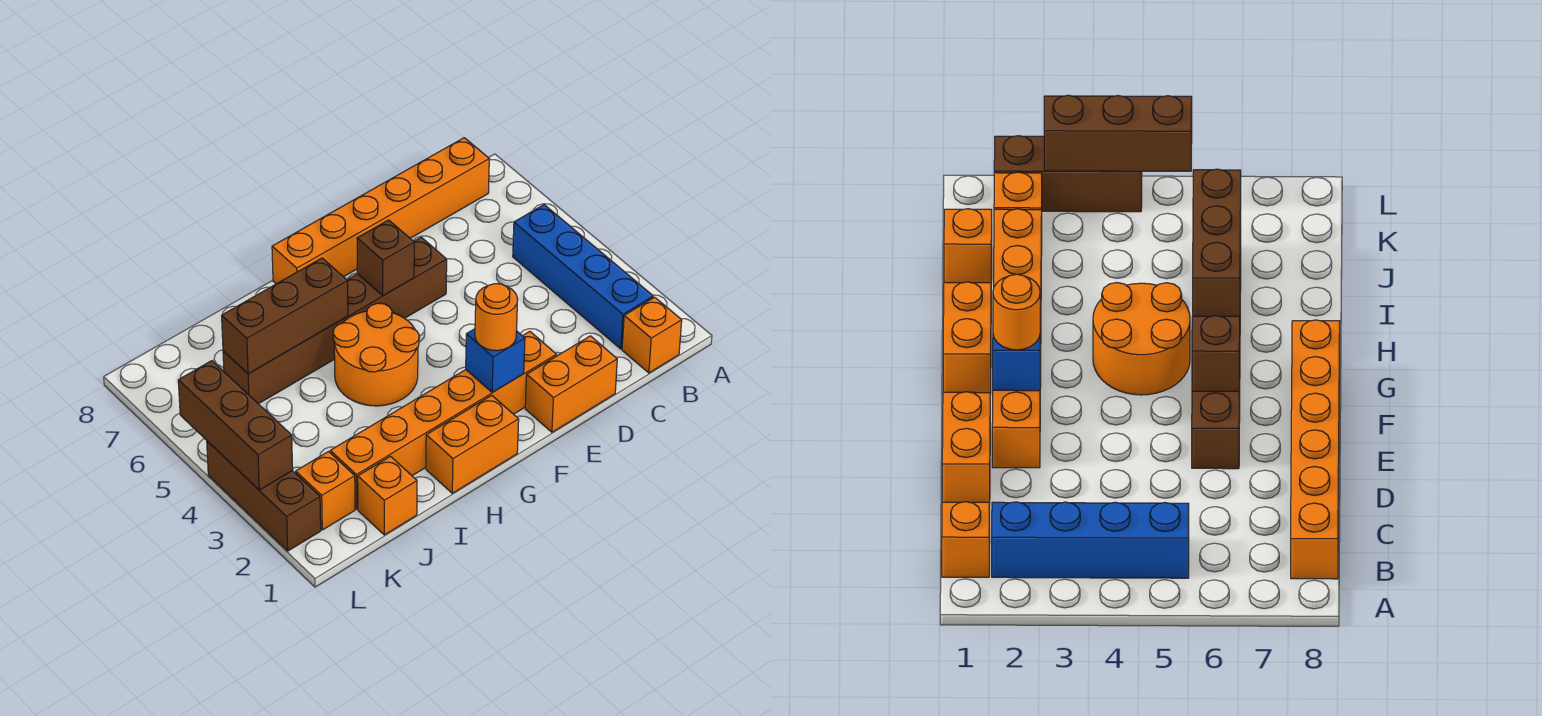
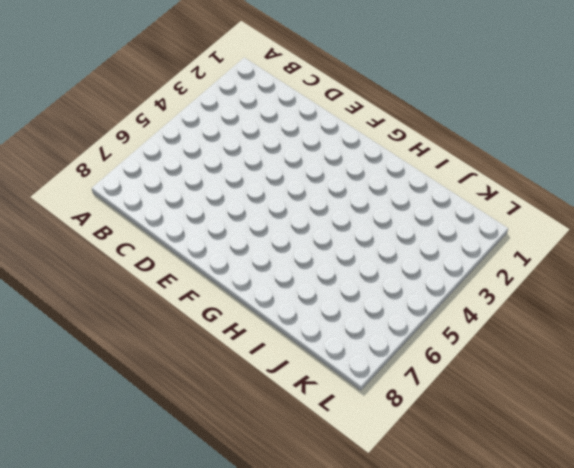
none -> orange brick B1 level 1
none -> blue brick B2:B5 level 1
none -> orange brick B8:G8 level 1

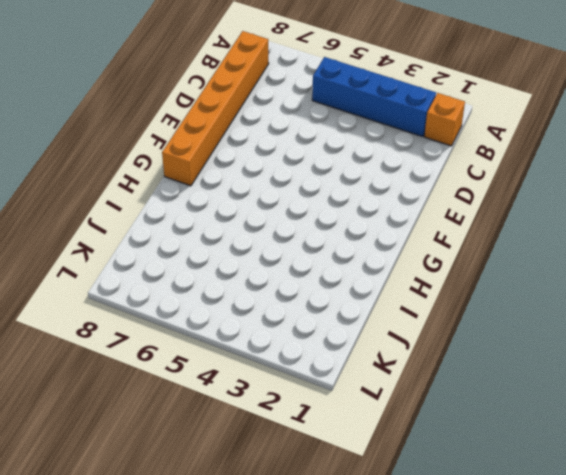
none -> orange brick D1:E1 level 1
none -> orange brick E2:J2 level 1
none -> brown brick E6:J6 level 1

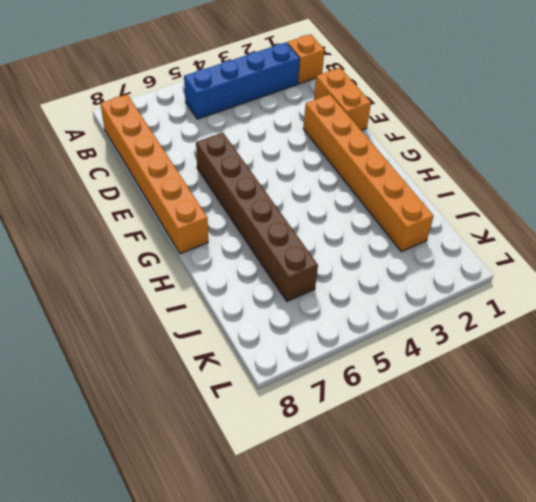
none -> orange brick G1:H1 level 1
none -> orange round brick G4:H5 level 1
none -> orange brick J1 level 1

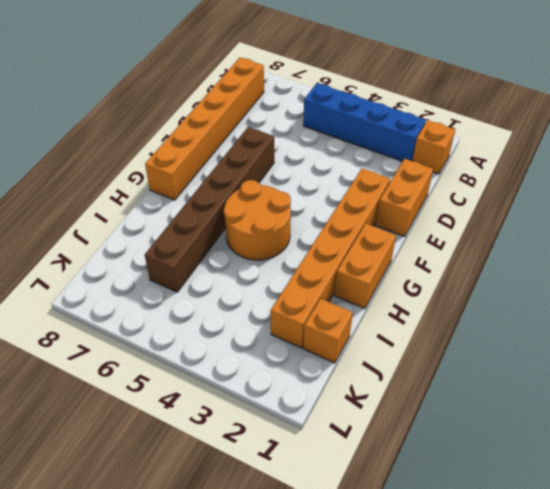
none -> orange brick K2 level 1
none -> brown brick L2:L4 level 1
none -> blue brick F2 level 2

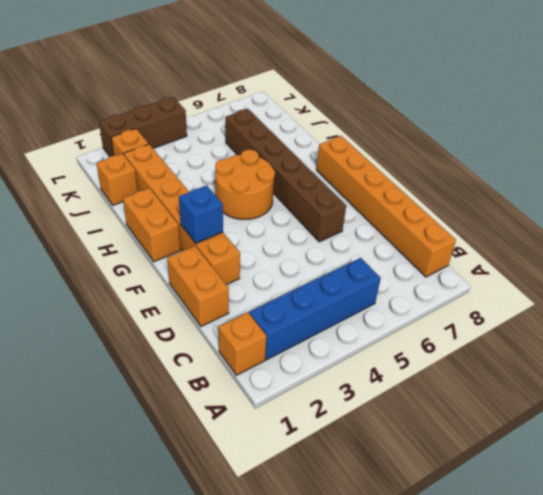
none -> brown brick F6 level 2
none -> brown brick H6:J6 level 2
none -> brown brick L3:L5 level 2

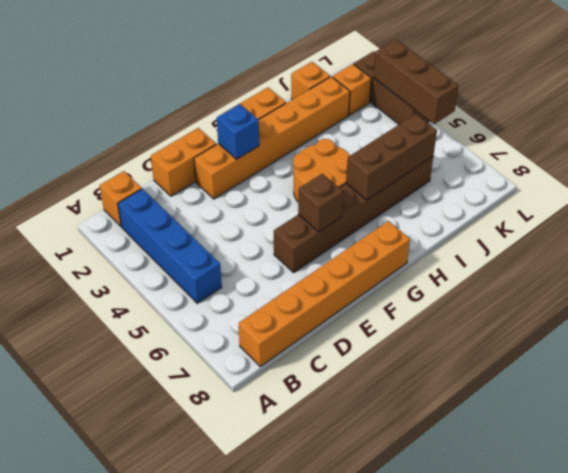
none -> orange round brick F2 level 3

